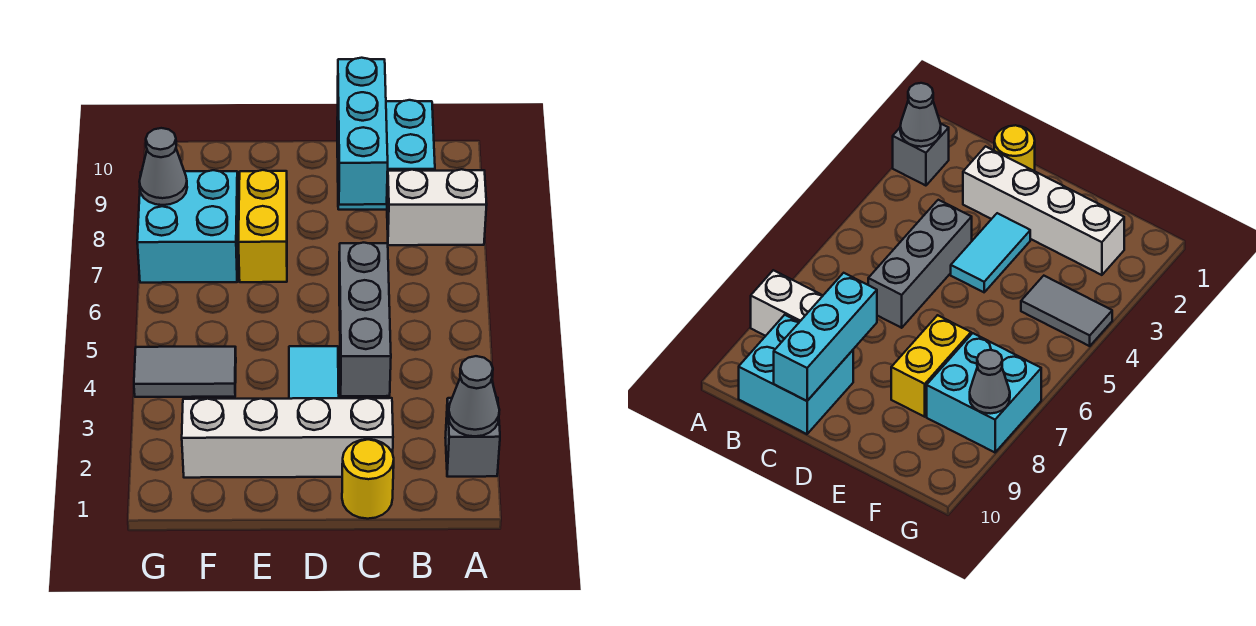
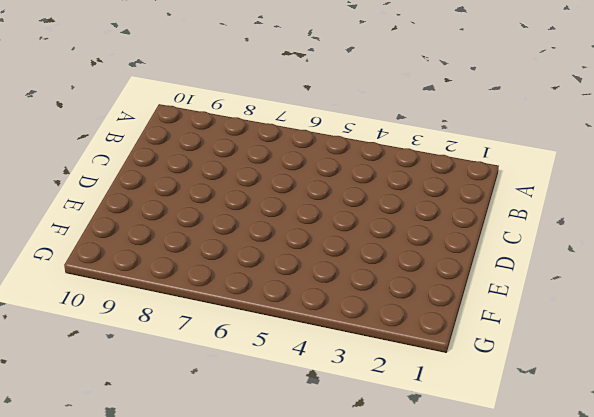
none -> grey brick A2 level 1
none -> white brick A8:B8 level 1
none -> cyan brick B9:C10 level 1

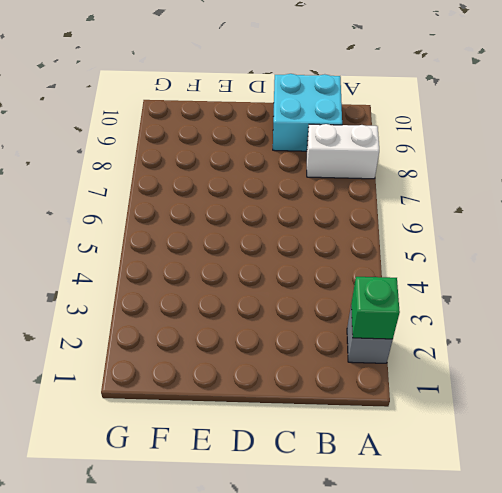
green brick A2 level 2 -> grey cone A2 level 2
none -> yellow round brick C1 level 1
none -> white brick C2:F2 level 1
none -> grey brick C4:C6 level 1

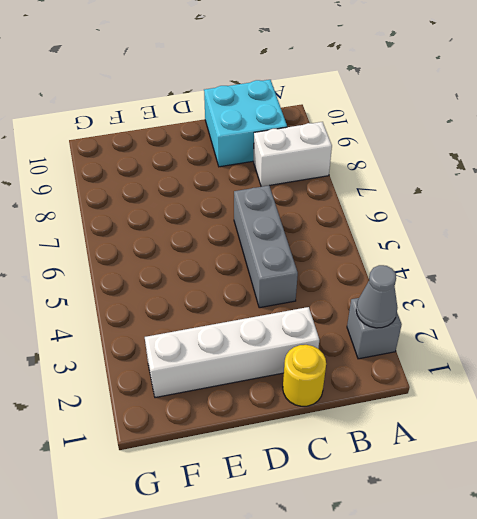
none -> cyan tile D3:D4 level 1
none -> yellow brick E7:E8 level 1
none -> grey tile F4:G4 level 1

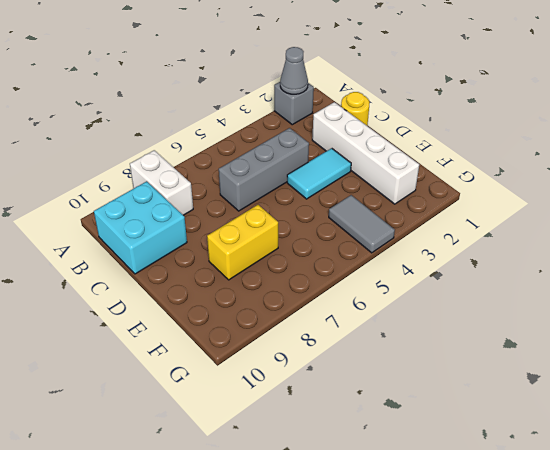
none -> cyan brick F7:G8 level 1
none -> cyan brick C8:C10 level 2
none -> grey cone G8 level 2

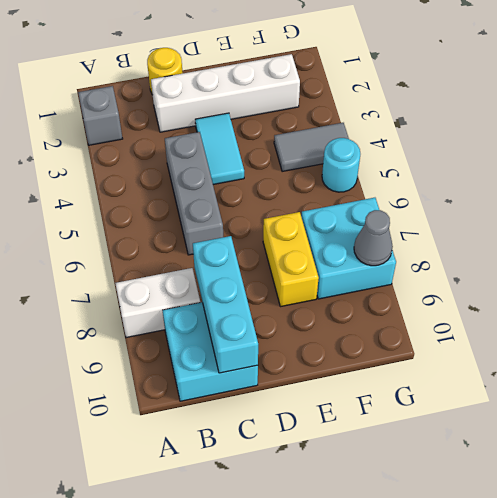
cyan round brick G5 level 1 -> none
none -> grey cone A2 level 2

